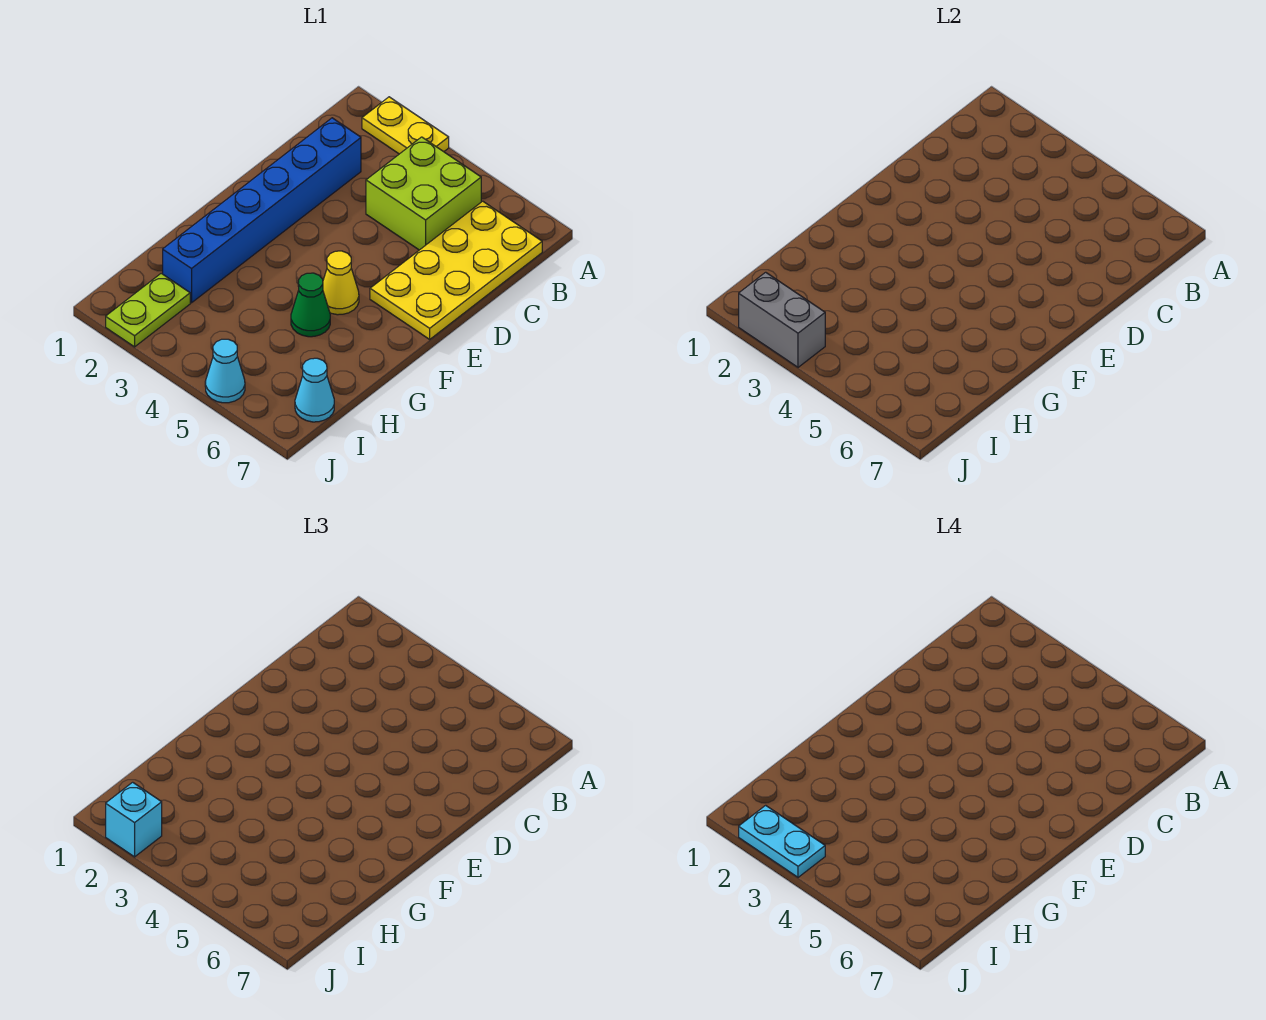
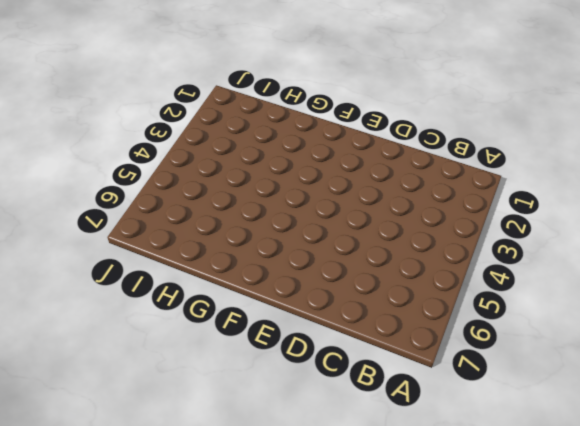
none -> yellow plate A2:A3 level 1
none -> lime brick B4:C5 level 1
none -> yellow plate B6:E7 level 1

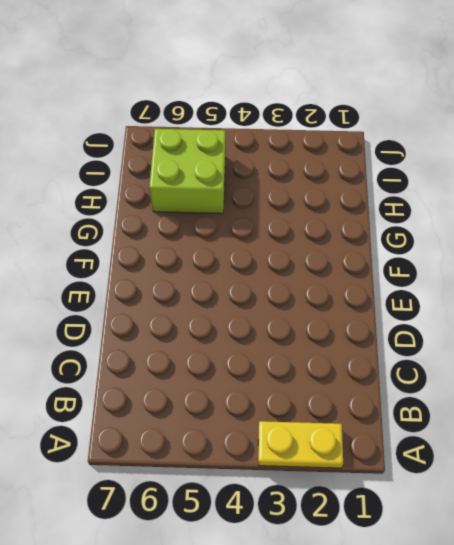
lime brick H5:I6 level 1 -> lime brick B4:C5 level 1
none -> yellow plate B6:E7 level 1
none -> blue brick C2:H2 level 1
none -> yellow cone F5 level 1

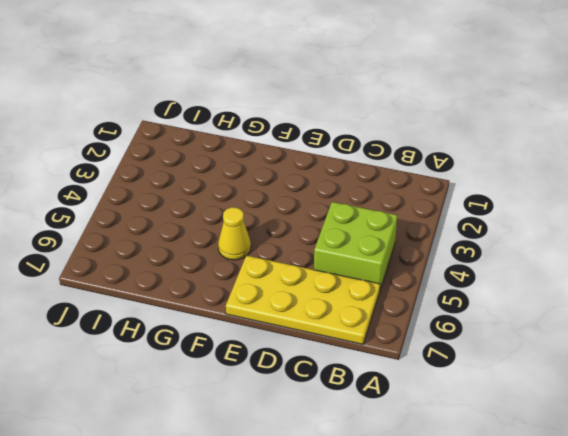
none -> yellow plate A2:A3 level 1
none -> blue brick C2:H2 level 1
none -> green cone G5 level 1

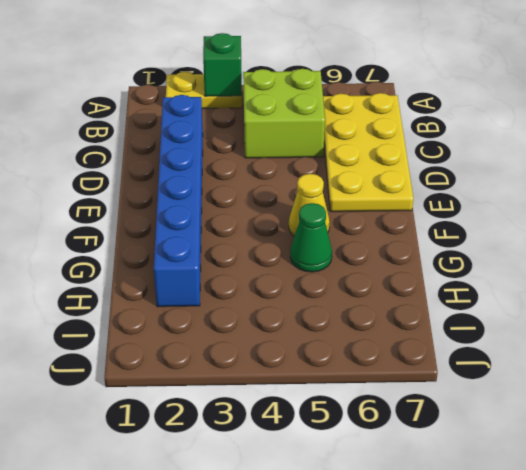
green brick A3 level 2 -> none
none -> lime plate I2:J2 level 1
none -> cyan cone I7 level 1
none -> cyan cone J5 level 1

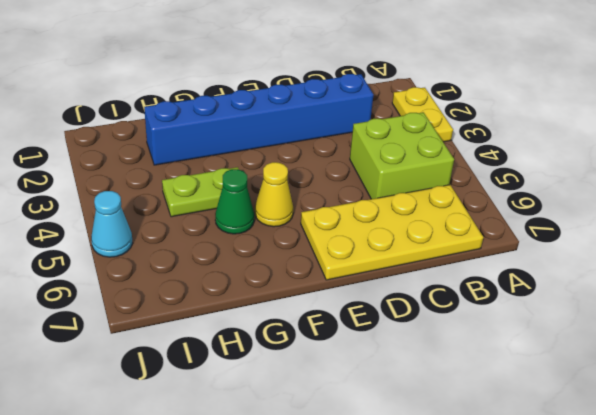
lime plate G4:H4 level 1 -> lime plate I2:J2 level 1
none -> cyan cone I7 level 1
none -> grey brick J2:J3 level 2
none -> cyan brick J2 level 3

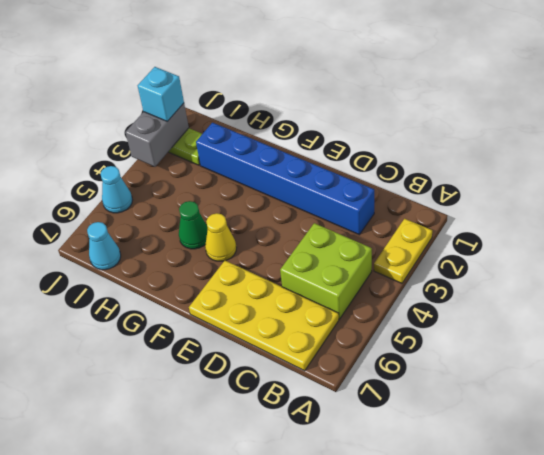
none -> cyan plate J2:J3 level 4

